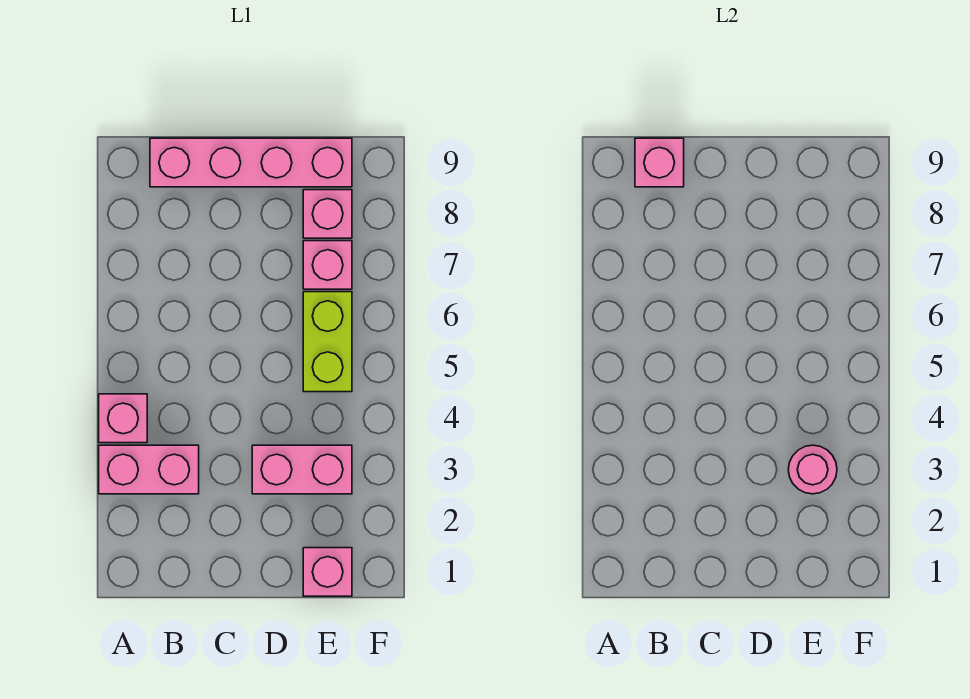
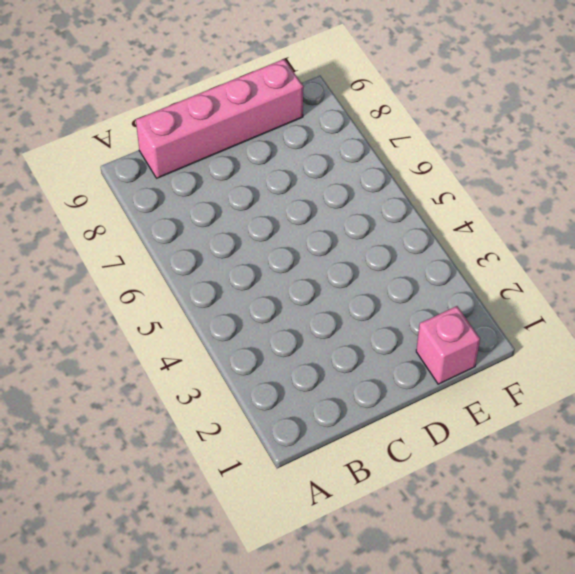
none -> pink brick A3:B3 level 1
none -> pink brick A4 level 1

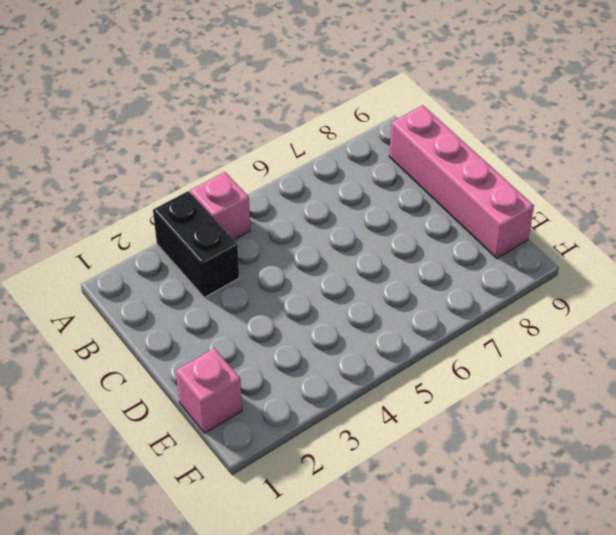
black brick A3:B3 level 1 -> pink brick A3:B3 level 1
none -> pink brick D3:E3 level 1
none -> lime brick E5:E6 level 1

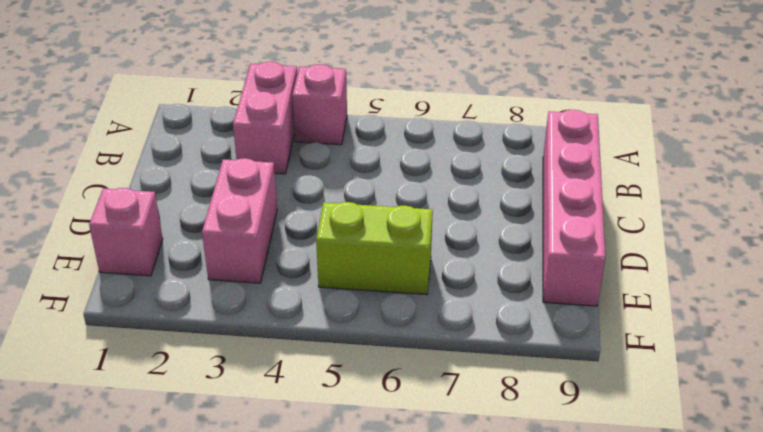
none -> pink brick E7 level 1
none -> pink brick E8 level 1

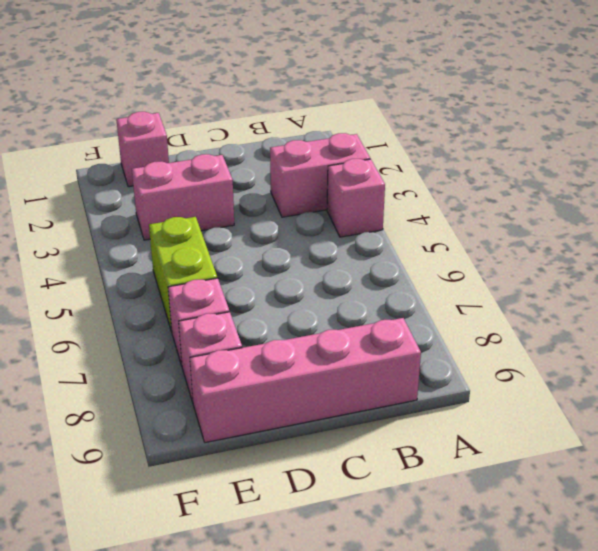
none -> pink brick B9 level 2
none -> pink round brick E3 level 2

